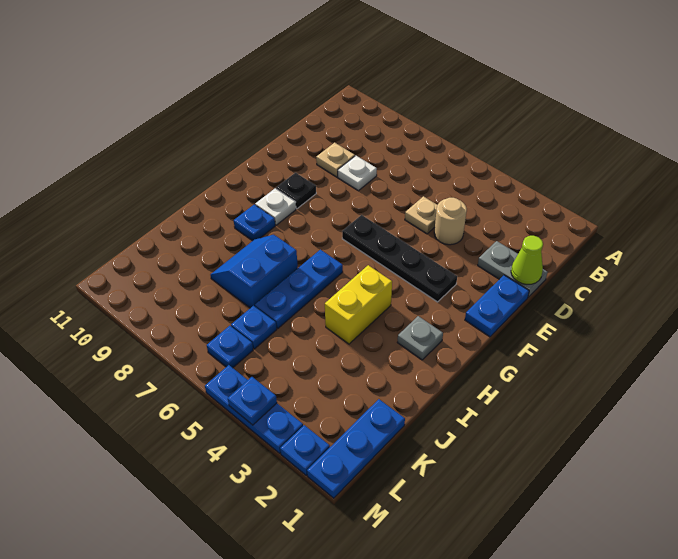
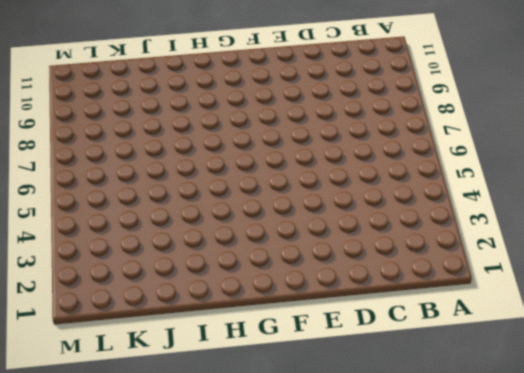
none -> grey plate D1:D2 level 1
none -> tan round brick D4 level 1
none -> tan plate D5 level 1

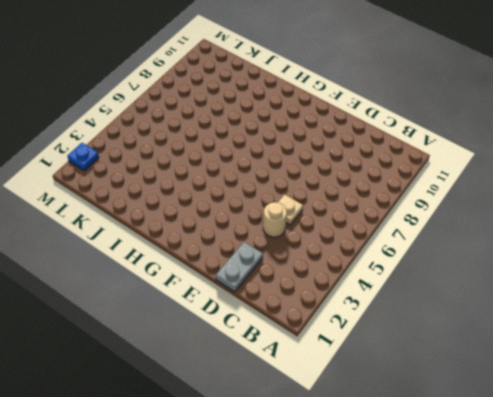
none -> white plate D8 level 1
none -> tan plate D9 level 1
none -> blue plate E1:F1 level 1

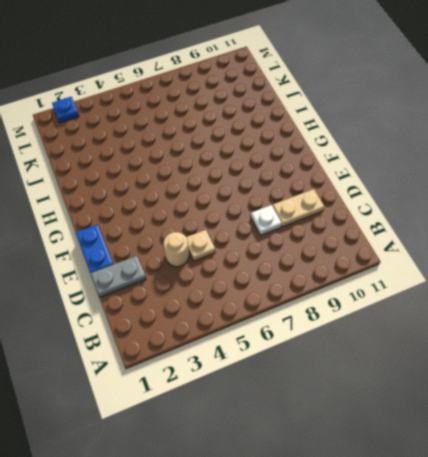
tan plate D9:D10 level 1 -> tan plate D9 level 1
none -> black plate F3:F6 level 1
none -> black plate F9 level 1
none -> white plate G9 level 1

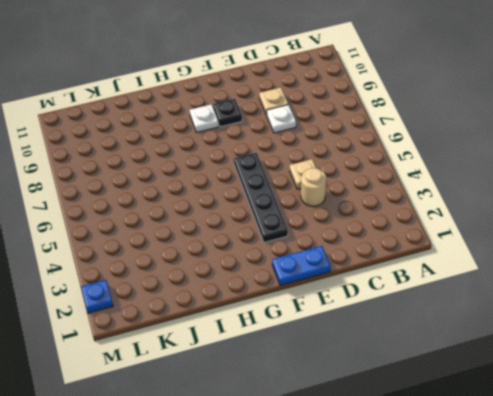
none -> grey plate D1:D2 level 1
none -> grey plate H2 level 1
none -> yellow brick H4:I4 level 1

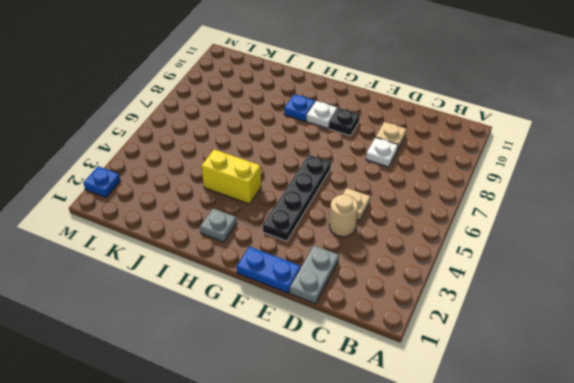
none -> blue plate H6:J6 level 1
none -> blue slope I7:J8 level 1 top 7
none -> blue plate K1:M1 level 1

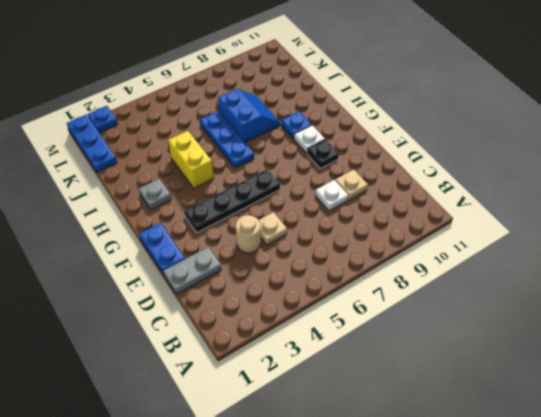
none -> blue plate K6 level 1
none -> blue plate L6 level 1
none -> blue plate M3:M5 level 1

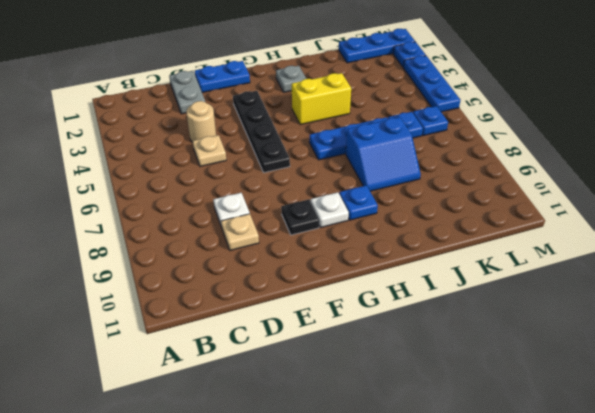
none -> lime cone D1 level 2
none -> blue plate M4 level 2

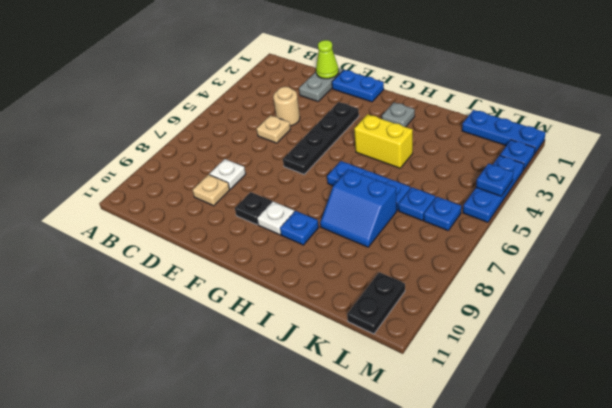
black plate L10:L11 level 1 -> none

